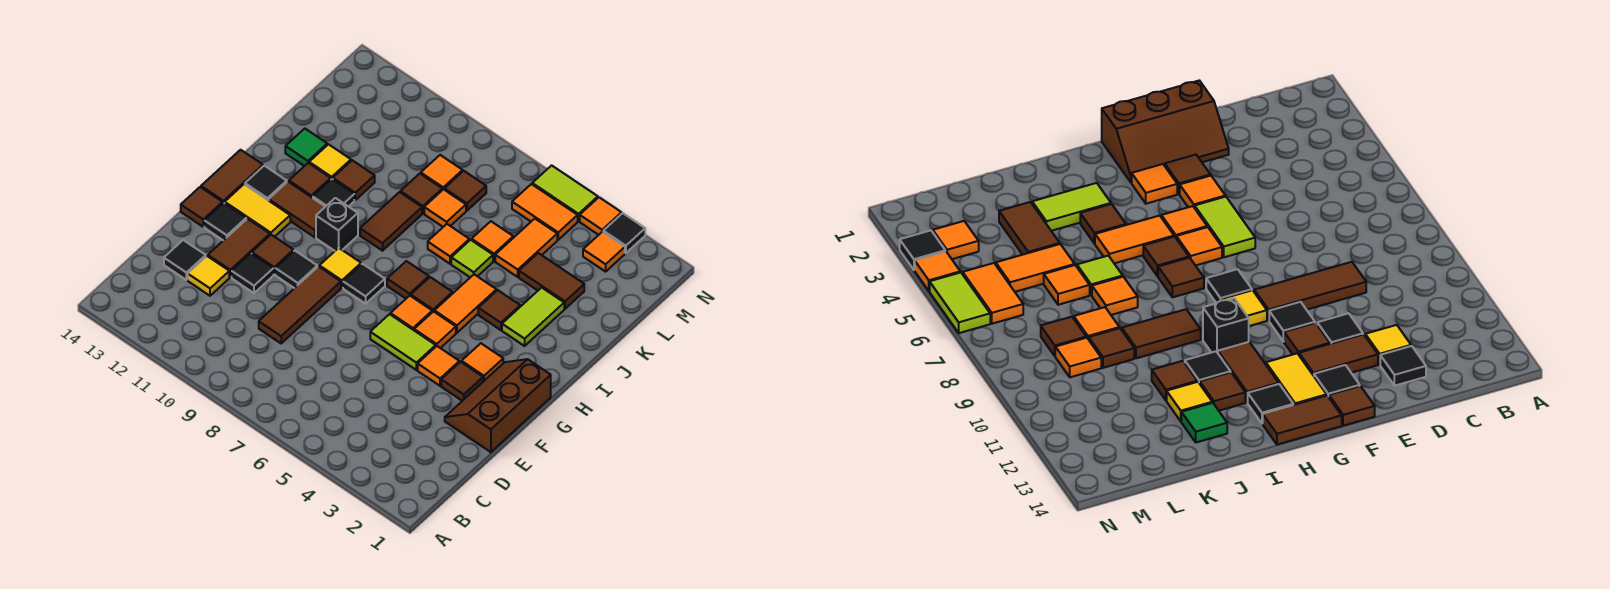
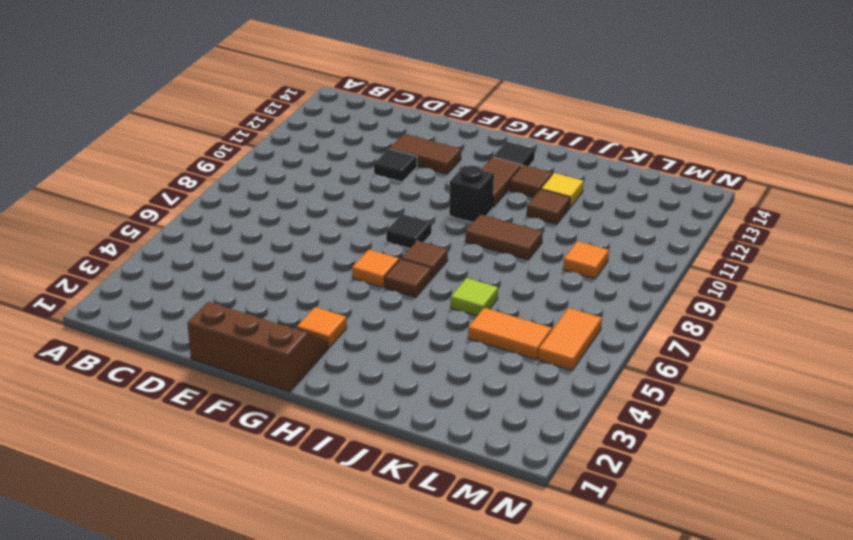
none -> brown tile D9:F9 level 1
none -> yellow tile D12 level 1
none -> black tile D13 level 1
none -> brown tile F3 level 1

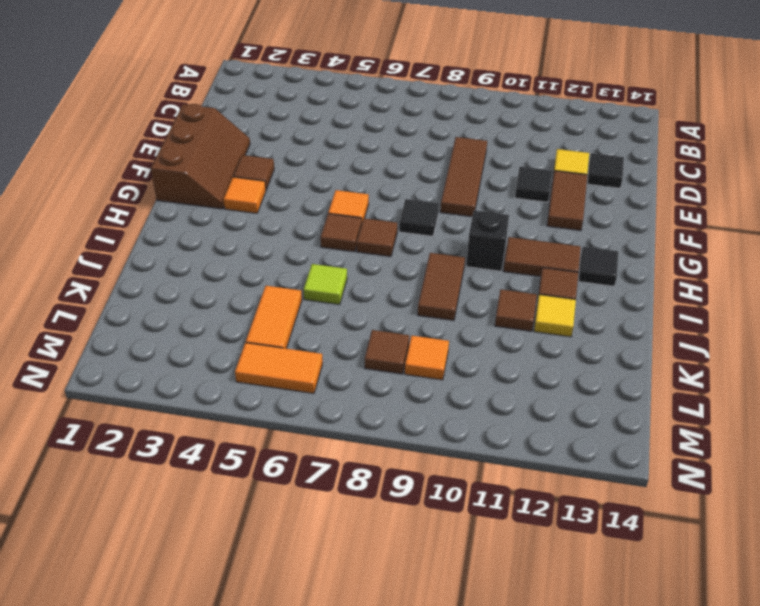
none -> orange tile F4 level 1
none -> lime tile F5:F6 level 1
none -> black tile F10 level 1
none -> brown tile F11 level 1

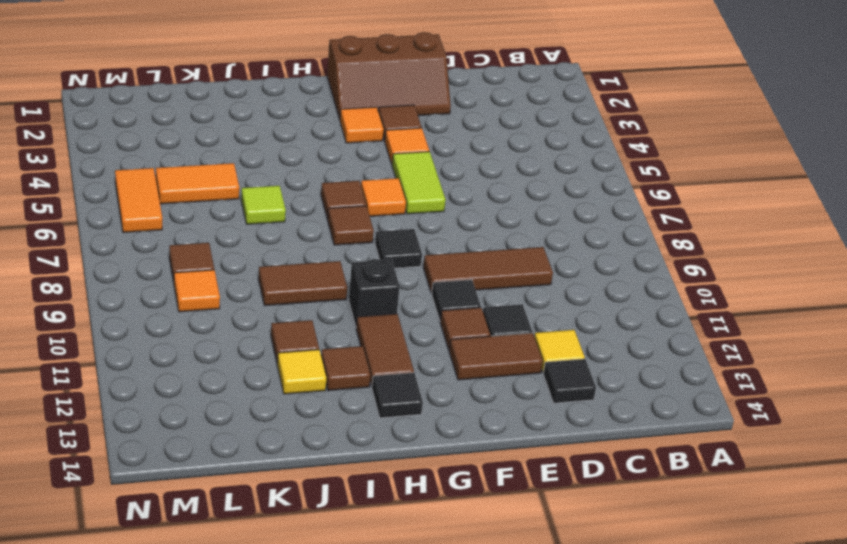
none -> black tile F13 level 1
none -> brown tile F14 level 1
none -> orange tile G5 level 1
none -> yellow tile G9 level 1

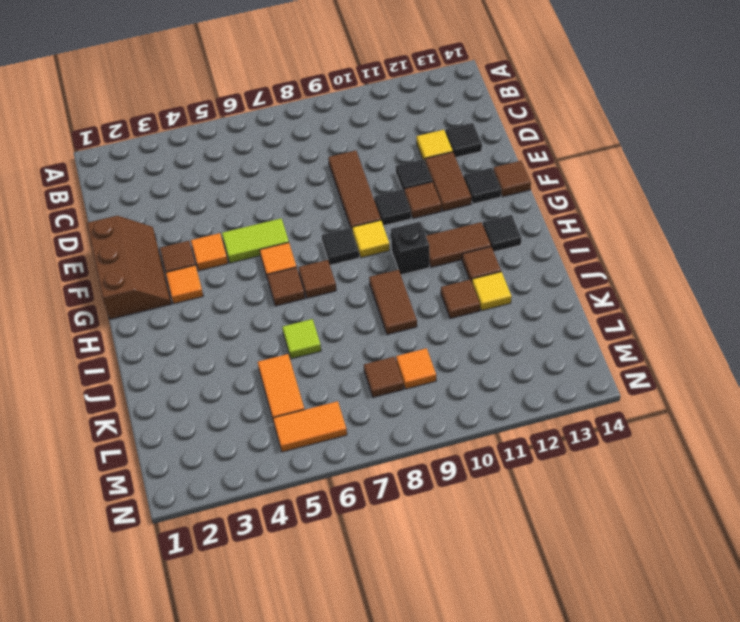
none -> orange tile G5 level 1
none -> yellow tile G12:G13 level 1
none -> brown tile G14:H14 level 1
none -> orange tile H5:I5 level 1

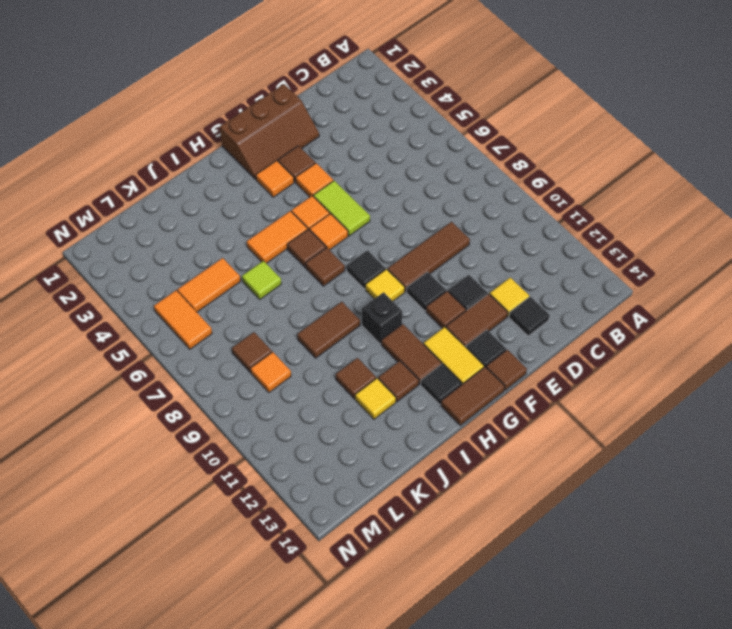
none -> lime tile I3:J3 level 1
none -> brown tile I4 level 1
none -> black tile I11 level 1
none -> orange tile J7 level 1

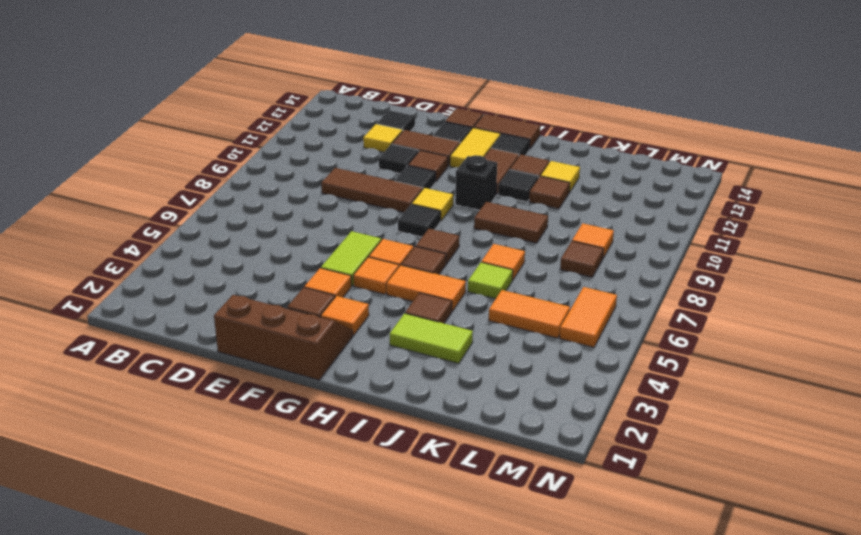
none -> green tile J13 level 1
none -> brown tile K3:K4 level 1
none -> orange tile K6 level 1
none -> orange tile K8 level 1

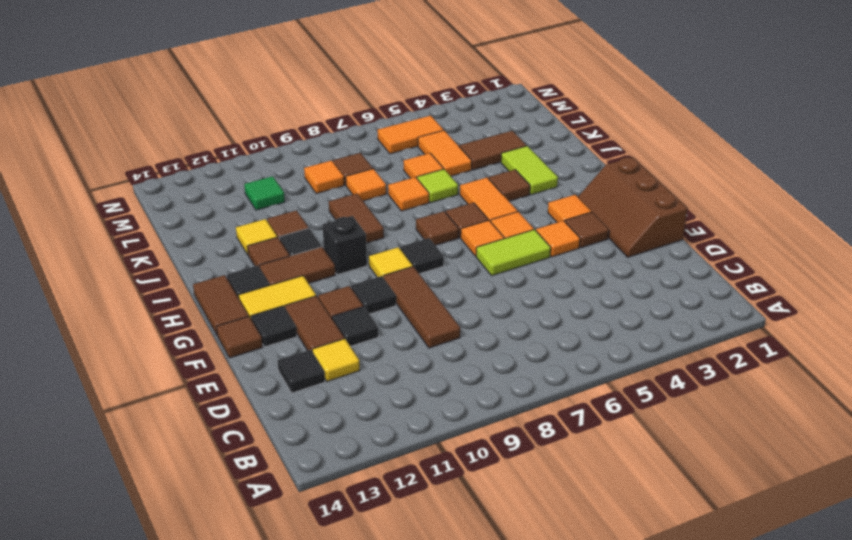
green tile L11 level 1 -> green tile J13 level 1
none -> brown tile K9 level 1
none -> orange tile M3 level 1
none -> black tile N3 level 1
none -> orange tile N4 level 1

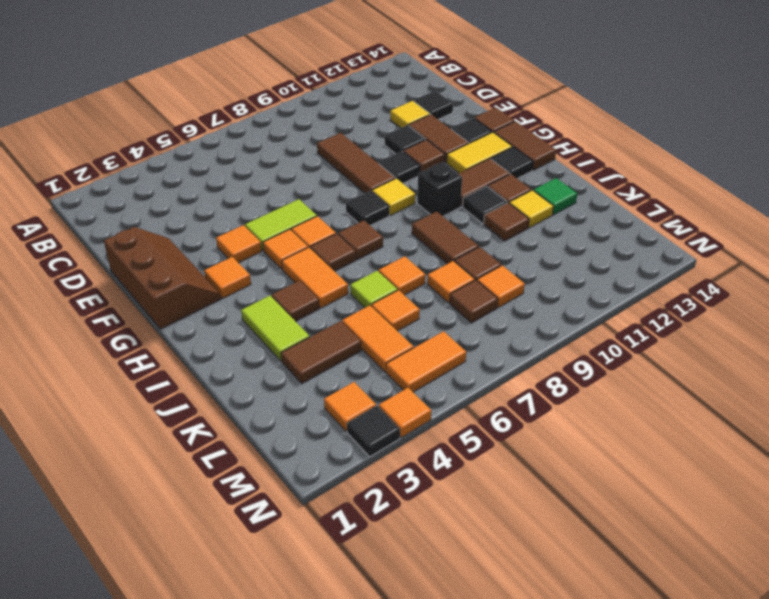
none -> brown tile F3 level 1
none -> lime tile N5:N6 level 1

